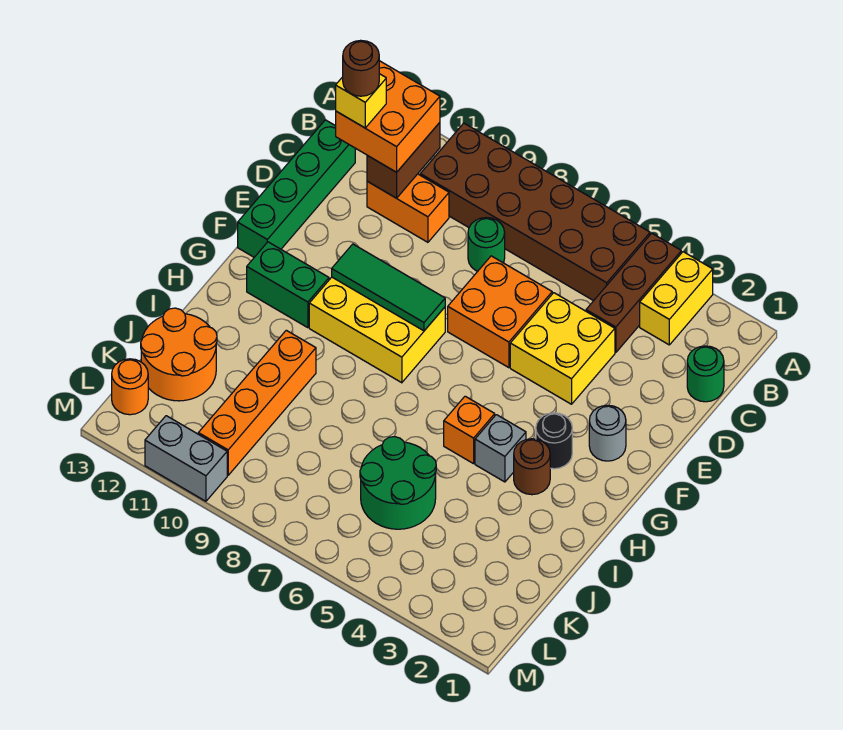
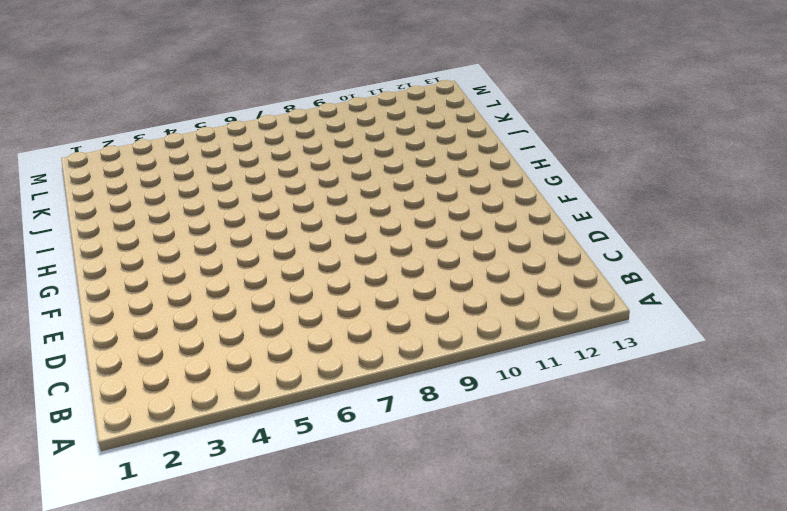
none -> yellow brick A3:B3 level 1
none -> brown brick A4:C4 level 1
none -> brown brick A5:B10 level 1

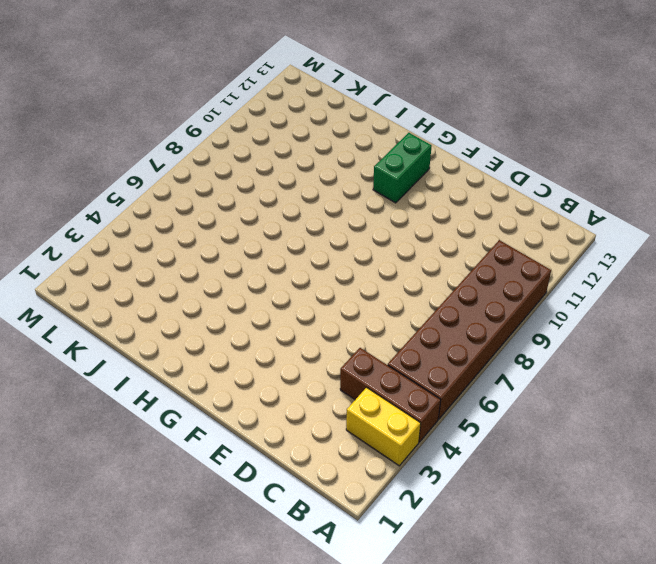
none -> green round brick C1 level 1
none -> green round brick C8 level 1
none -> orange brick C10:C11 level 1

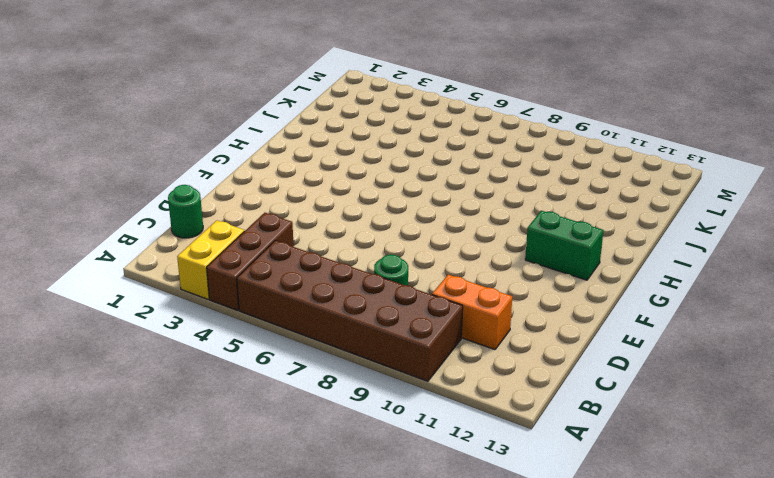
none -> green brick C13:F13 level 1
none -> yellow brick D4:E5 level 1
none -> orange brick D6:E7 level 1

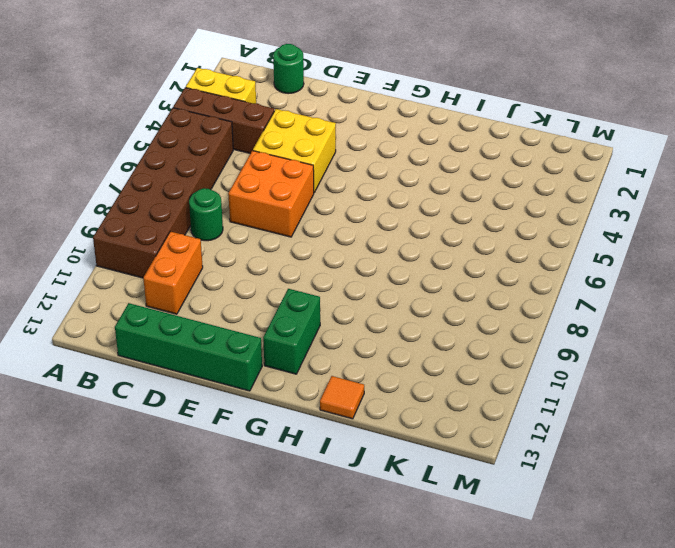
orange tile I13 level 1 -> none
none -> grey round brick F2 level 1
none -> yellow brick F8:G10 level 1
none -> black round brick G3 level 1

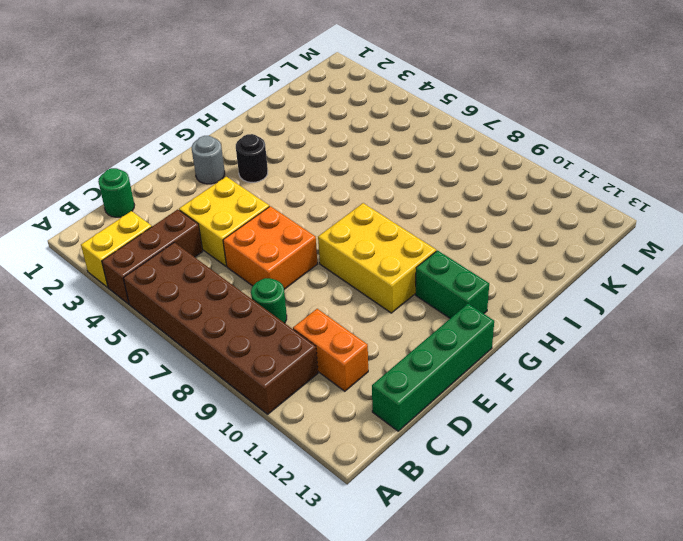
none -> brown round brick H3 level 1
none -> grey brick H4 level 1
none -> orange brick H5 level 1

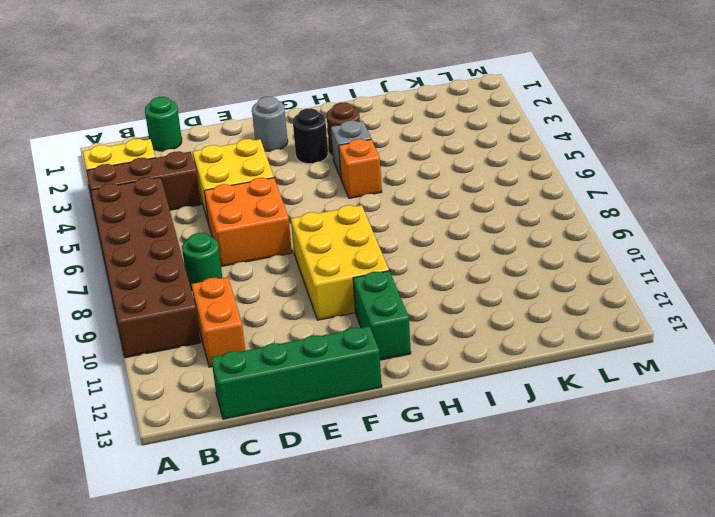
none -> orange brick I10:L10 level 1
none -> green round brick J5:K6 level 1
none -> orange round brick J12:K13 level 1

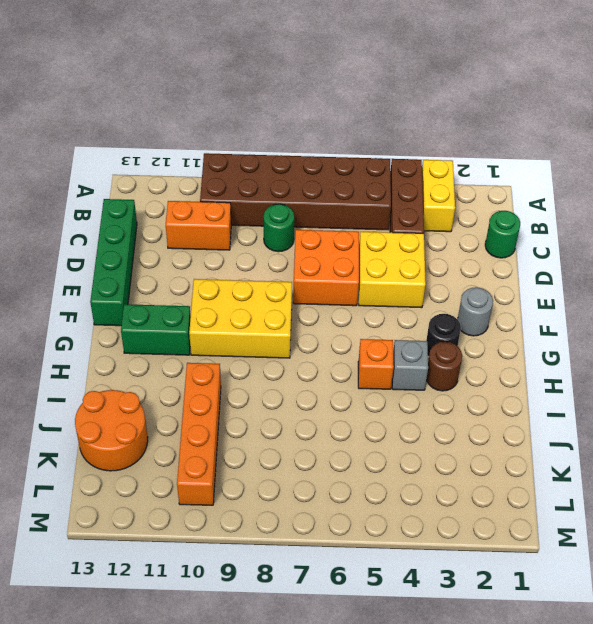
none -> green round brick J5:K6 level 1
none -> orange round brick L13 level 1
none -> grey brick M10:M11 level 1

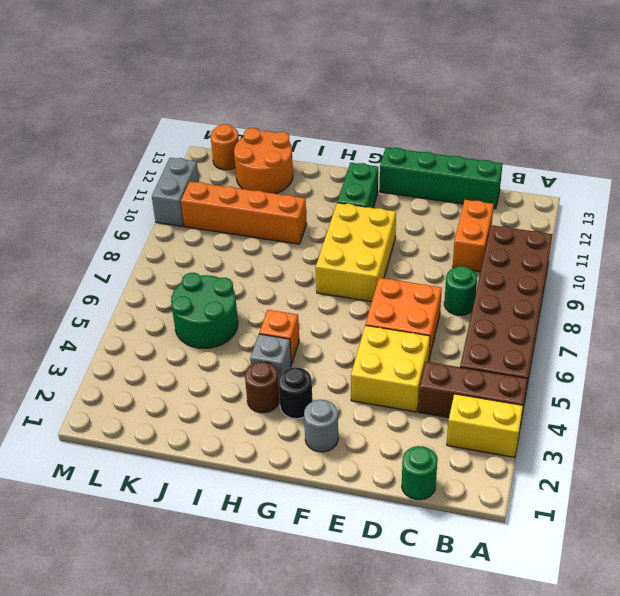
none -> brown brick B11:C11 level 2
none -> green tile F8:F10 level 2
none -> orange brick B11:C12 level 3

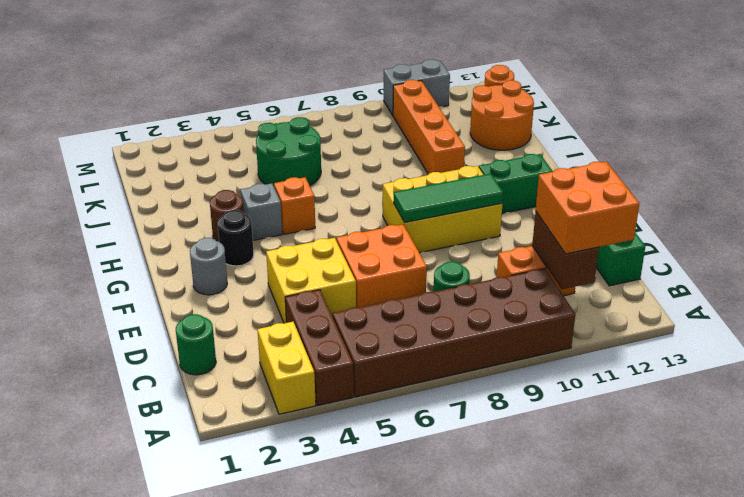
none -> yellow brick C12 level 4
none -> brown round brick C12 level 5

